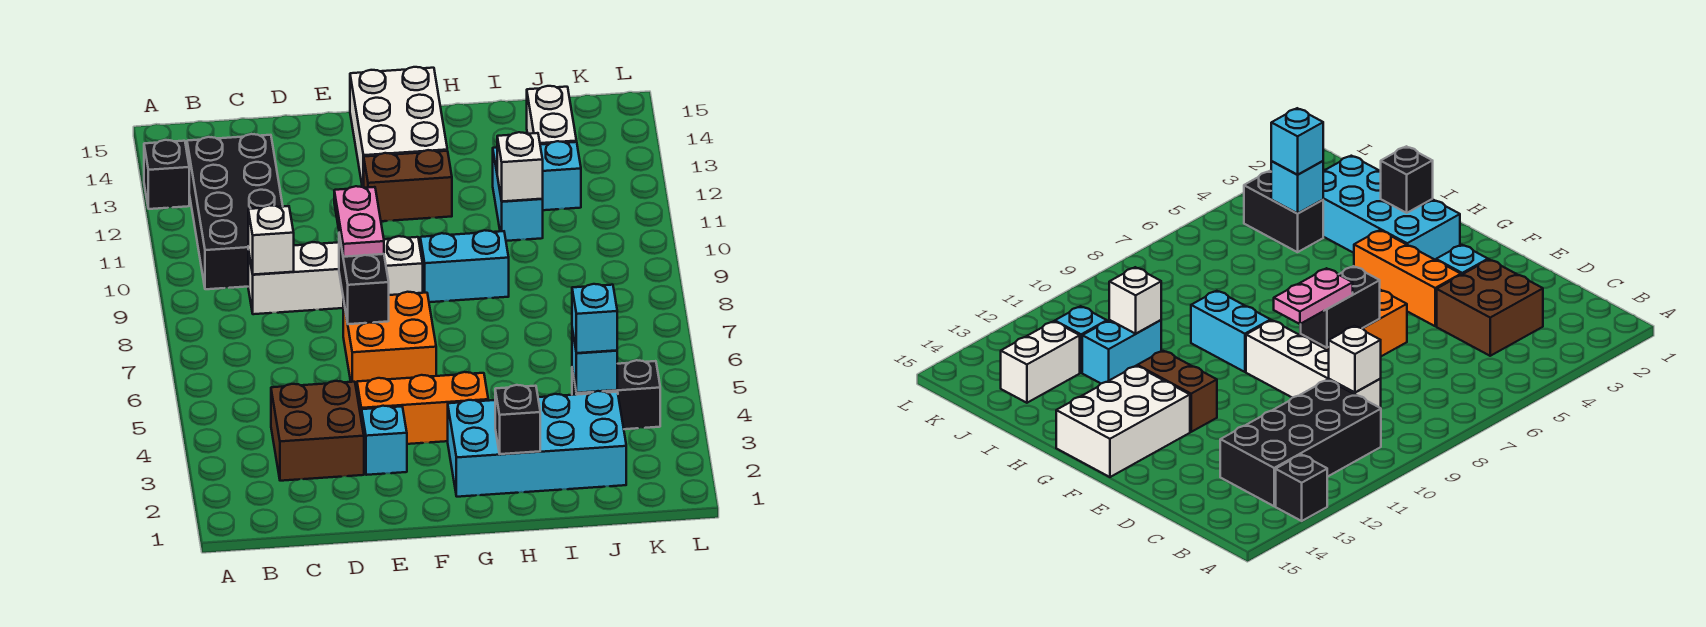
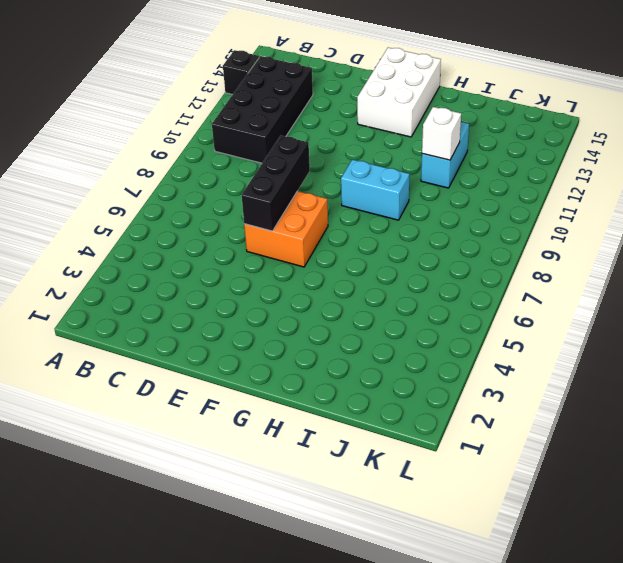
black brick E6:E8 level 2 -> black brick E7:E8 level 2
none -> brown brick C3:D4 level 1
none -> white brick C9:F9 level 1
none -> cyan brick E3 level 1

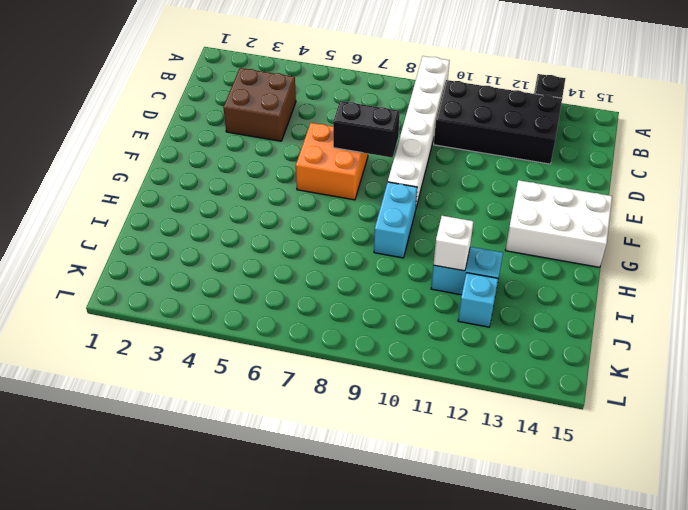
white brick A9:F9 level 1 -> white brick C9:F9 level 1
none -> cyan brick E3 level 1
none -> orange brick E4:G4 level 1
none -> brown brick F12:G12 level 1

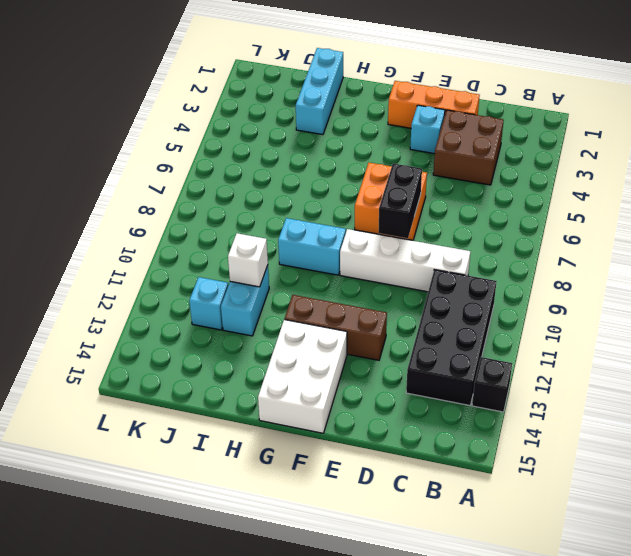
orange brick D2:F2 level 1 -> orange brick E4:G4 level 1
brown brick E12:G12 level 1 -> brown brick F12:G12 level 1
cyan brick I1:I3 level 1 -> cyan brick G2:J3 level 1
none -> black brick J4:K4 level 1
none -> white brick J13:J14 level 1
none -> white brick C9 level 2

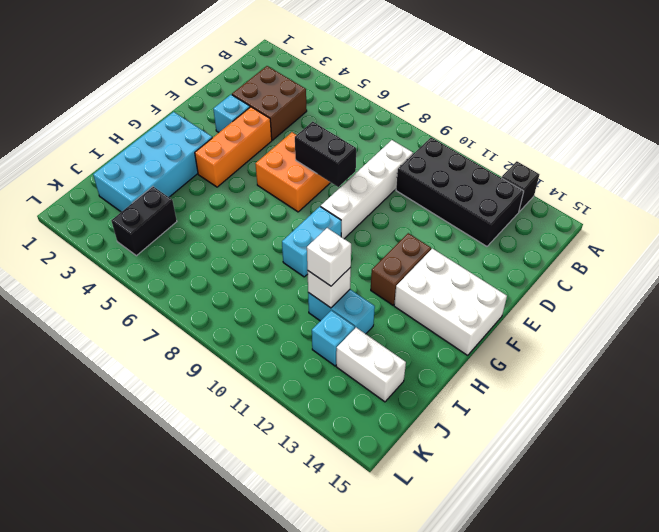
white brick I11 level 3 -> white brick C9 level 2
none -> black brick H2 level 2
none -> cyan brick J4 level 2
none -> pink plate E8:E9 level 3

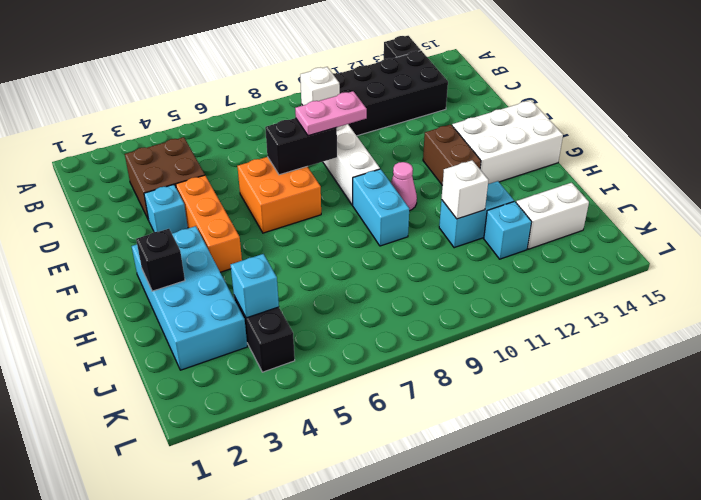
pink cone G10 level 1 -> none
none -> cyan brick J4 level 3

